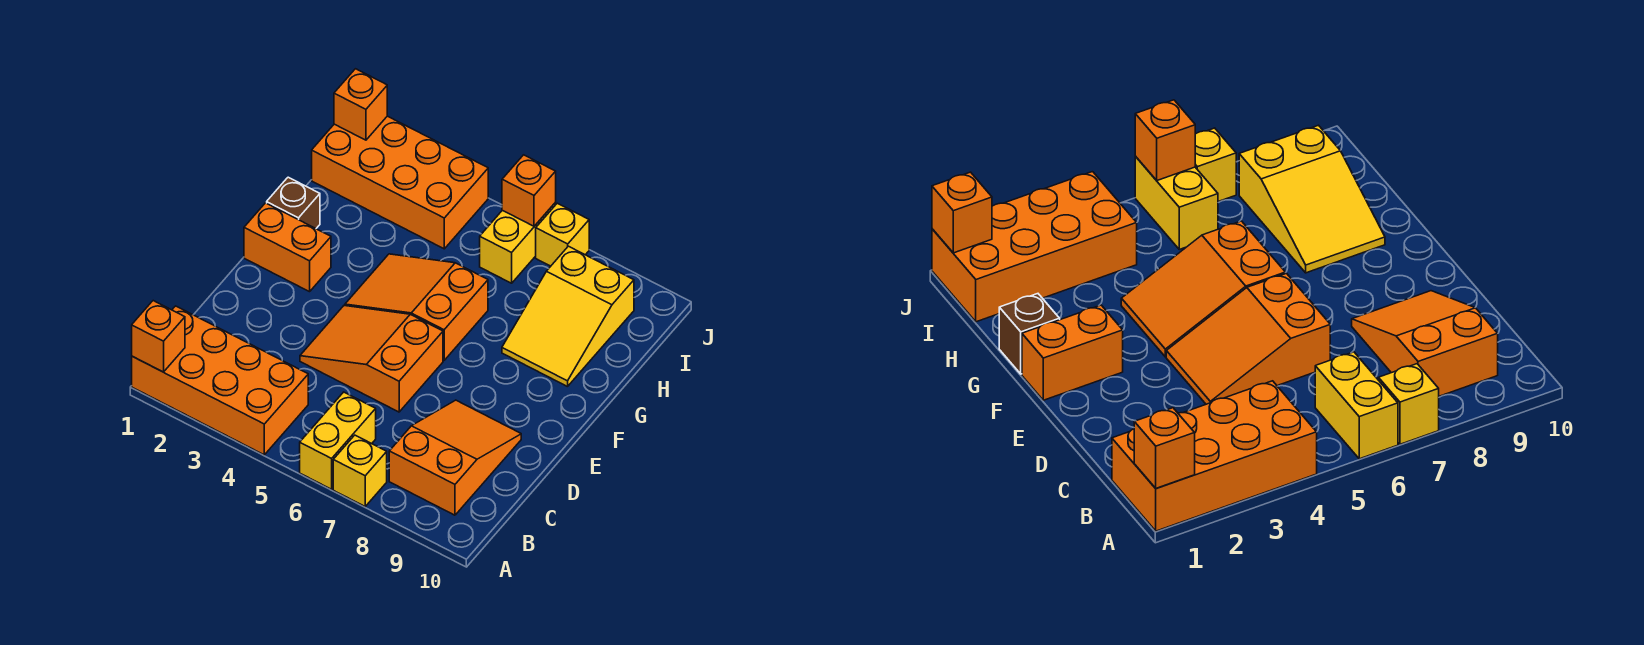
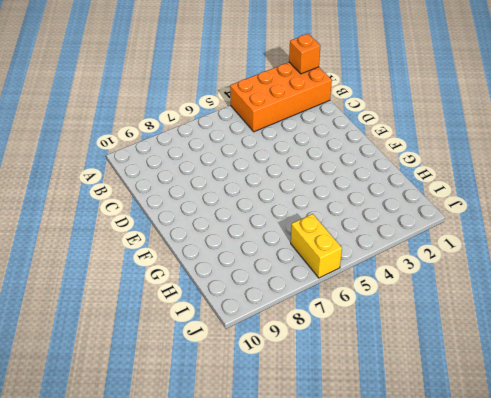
none -> yellow brick A6:B6 level 1
none -> yellow brick A7 level 1
none -> orange slope B8:D9 level 1 top B

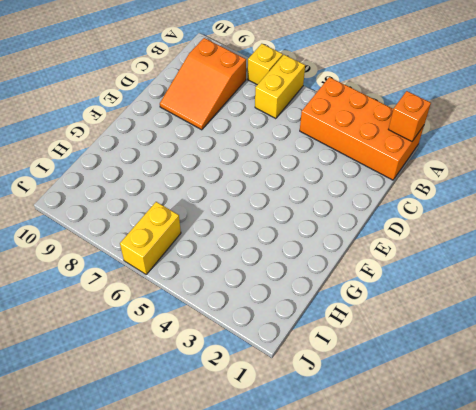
none -> orange slope D4:E6 level 1 top 6
none -> orange brick F1:F2 level 1
none -> orange slope F4:G6 level 1 top 6

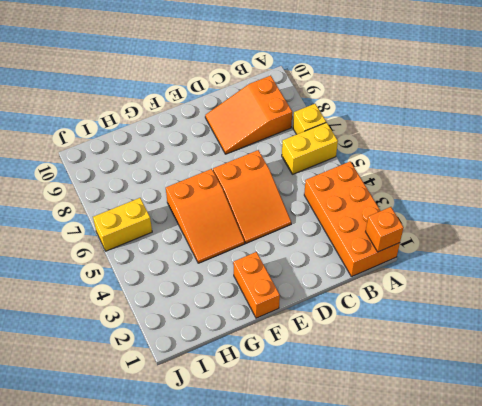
none -> brown brick G1 level 1
none -> yellow slope G8:I9 level 1 top I
none -> orange brick I1:J4 level 1

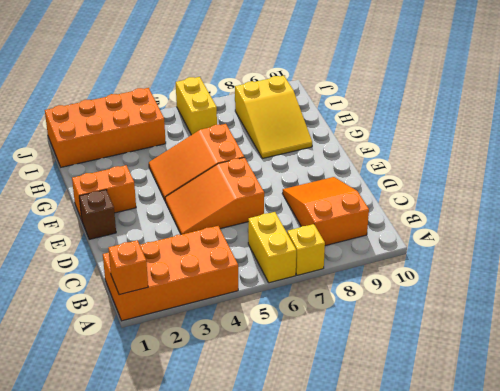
brown brick E1 level 1 -> brown brick G1 level 1
none -> yellow brick J7 level 1
none -> orange brick J1 level 2
none -> orange brick J6 level 2

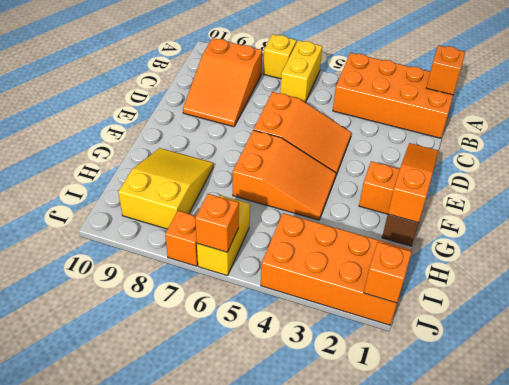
orange slope E1:G1 level 2 top G -> none
orange brick J7 level 1 -> yellow brick J7 level 1

